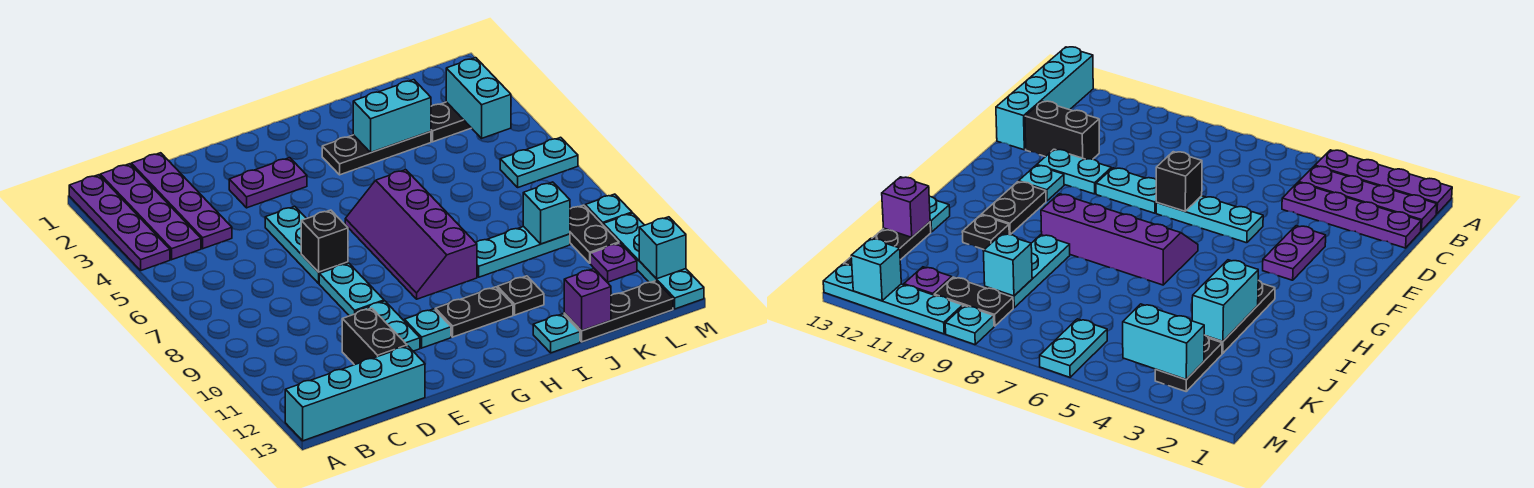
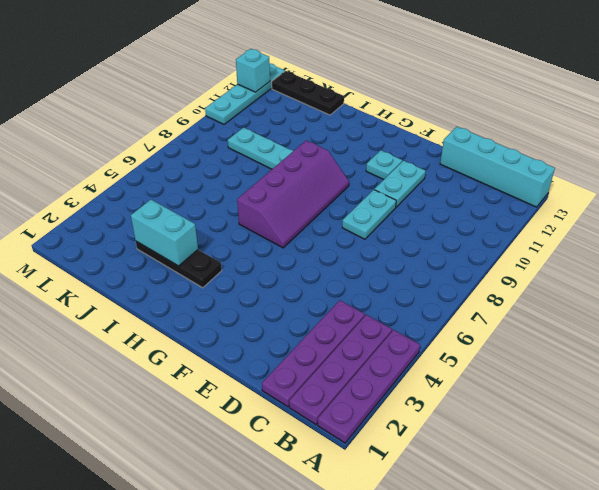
none -> black brick D11:D12 level 1
none -> purple plate E3:F3 level 1
none -> cyan plate E5:E7 level 1

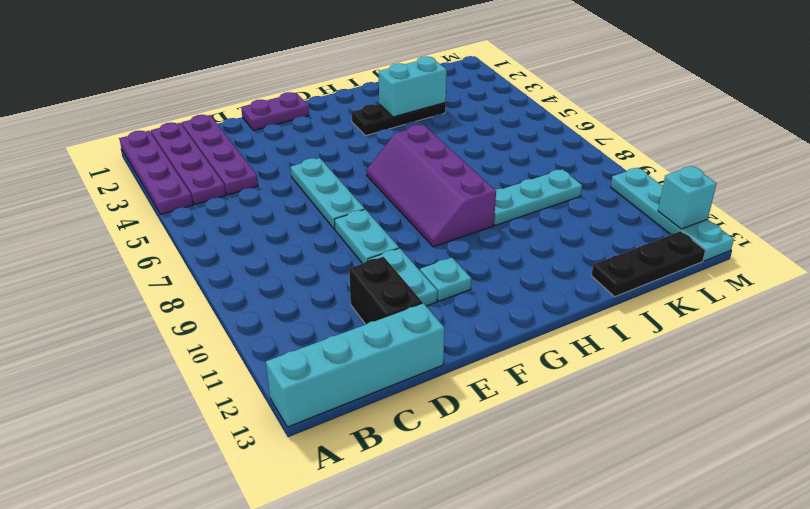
purple plate E1:F1 level 1 -> purple plate E3:F3 level 1
none -> black plate G11:H11 level 1
none -> black plate I11 level 1
none -> cyan plate I13 level 1

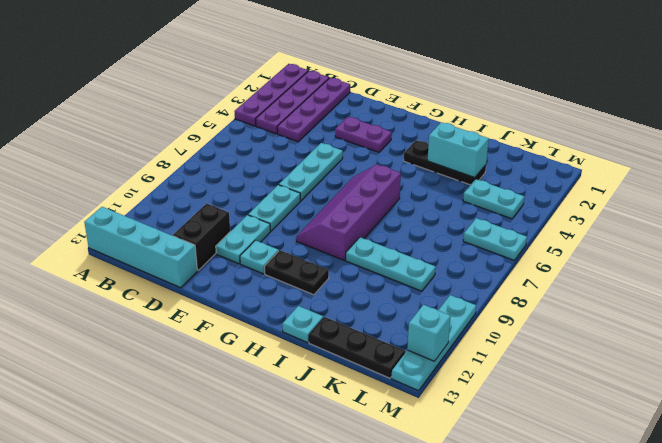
cyan plate K4:L4 level 1 -> none
none -> black plate I11 level 1
none -> black plate K3:L3 level 1
none -> black plate L9:L10 level 1

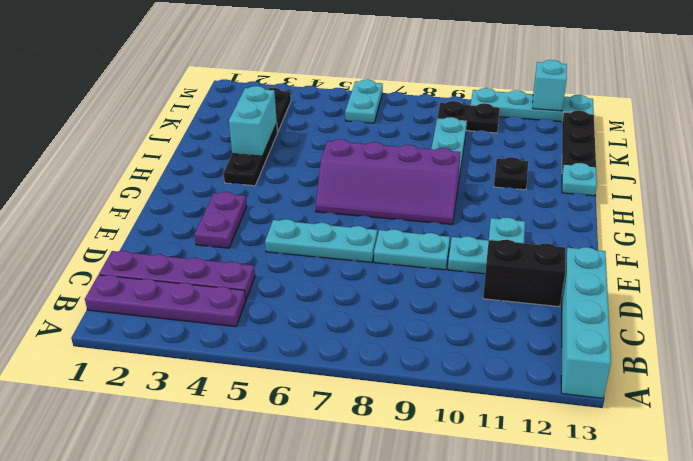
none -> purple plate A1:A4 level 1
none -> black plate G11:H11 level 1
none -> purple plate L11 level 1

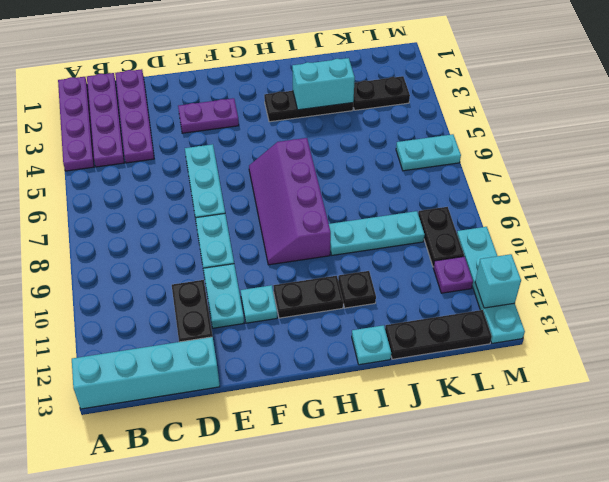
none -> cyan plate M9 level 1
none -> black brick E7 level 2
none -> purple brick J13 level 2

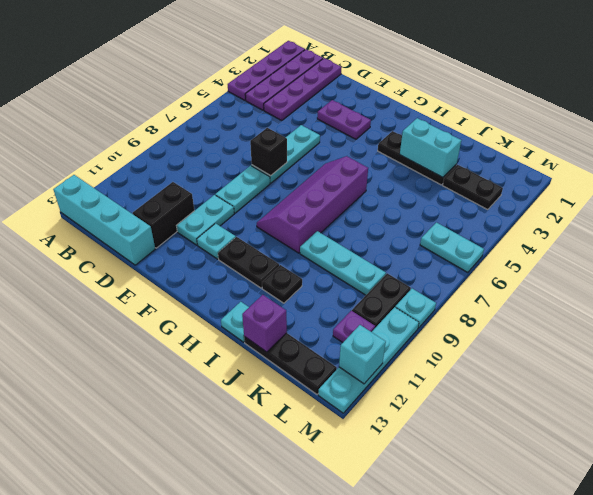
none -> cyan brick K9 level 2
none -> cyan brick L3:L4 level 2

